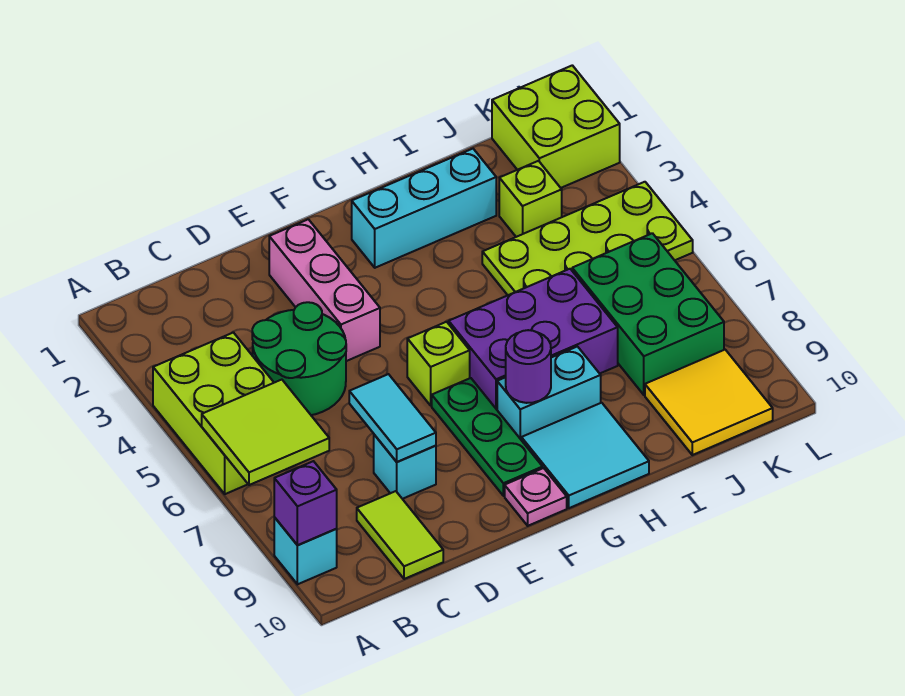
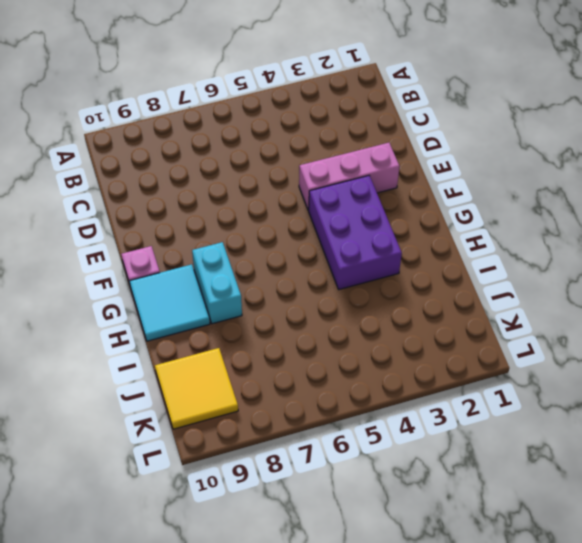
purple brick F3:H4 level 1 -> purple brick G6:I7 level 1
none -> lime brick A4:B6 level 1
none -> cyan brick A9 level 1
none -> green round brick C4:D5 level 1

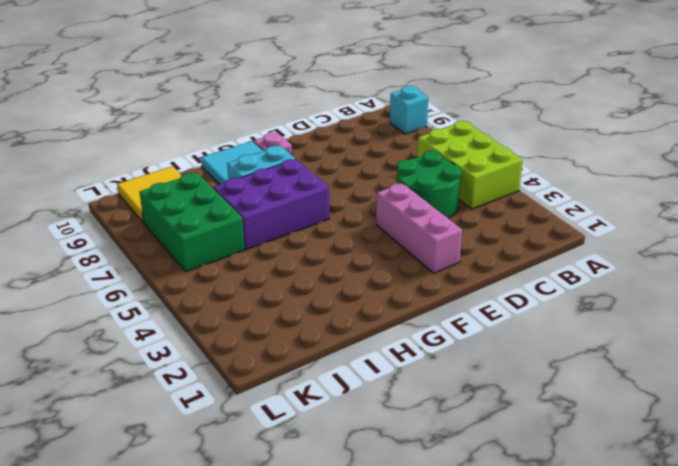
none -> lime tile C9:C10 level 1
none -> cyan brick D8 level 1
none -> lime brick F6 level 1

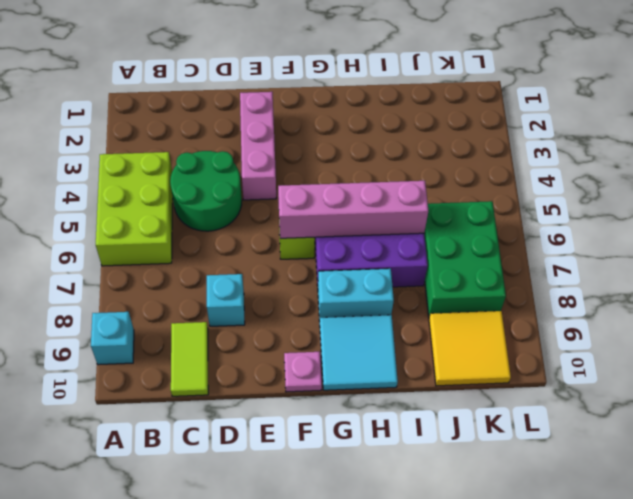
pink brick F6:I6 level 2 -> none
none -> green plate F7:F9 level 1
none -> cyan brick G2:I2 level 1
none -> lime plate I4:L5 level 1

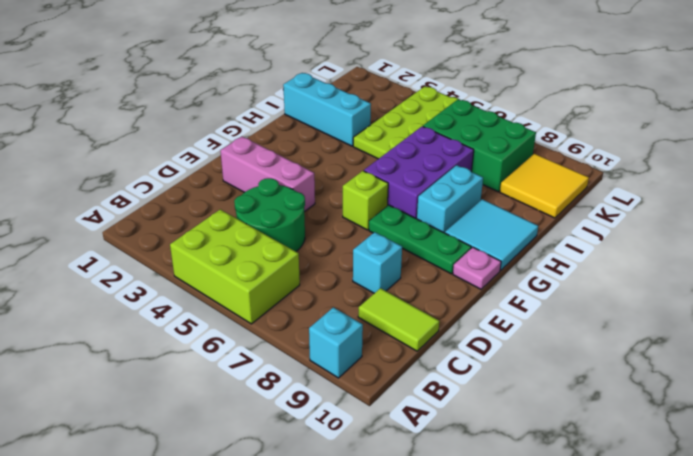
cyan brick I1:I3 level 1 -> cyan brick G2:I2 level 1
none -> lime brick J3 level 1
none -> lime brick K1:L2 level 1
none -> lime tile A6:B7 level 2

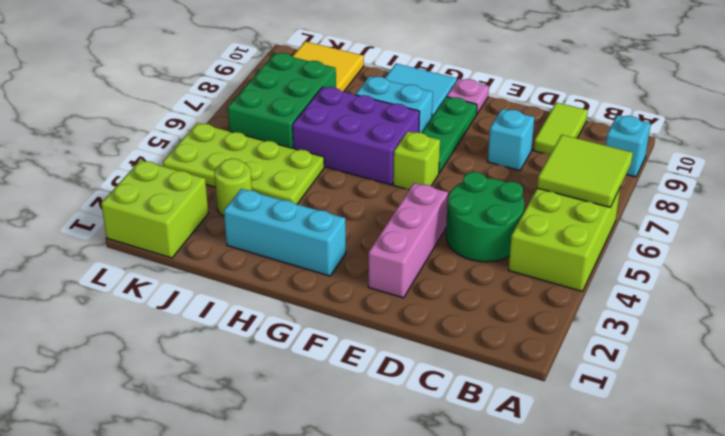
lime round brick J3 level 1 -> lime brick J3 level 1
none -> purple brick A9 level 2
none -> cyan tile D7:D8 level 2
none -> purple round brick G8 level 2

